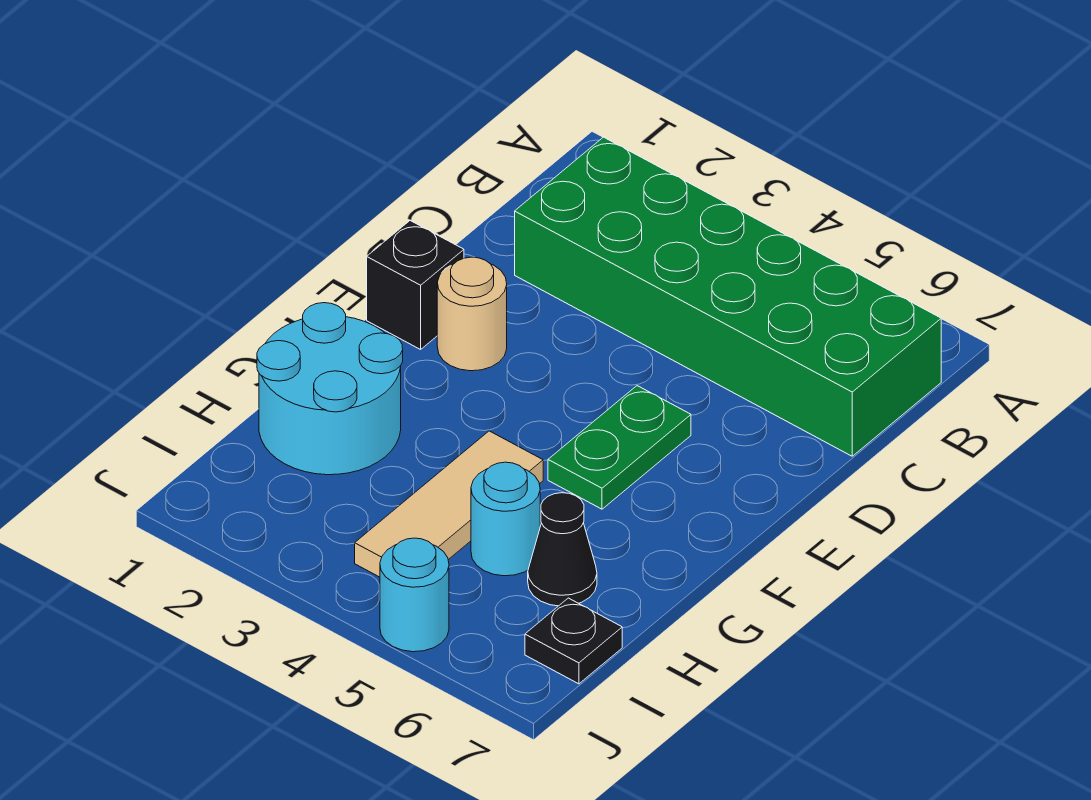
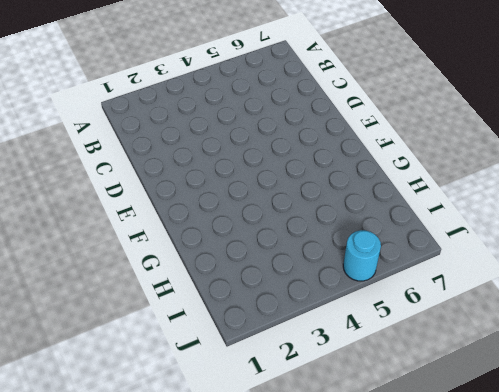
none -> green brick B2:C7 level 1
none -> black brick E1 level 1

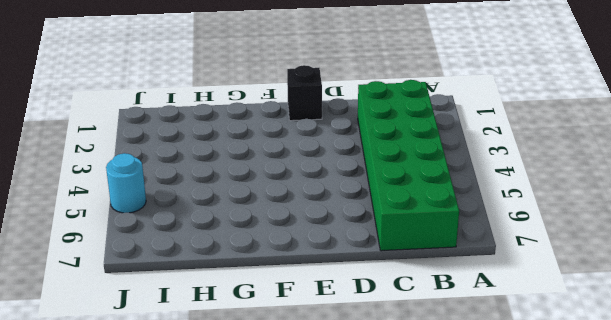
none -> tan round brick E2 level 1
none -> green plate E5:F5 level 1

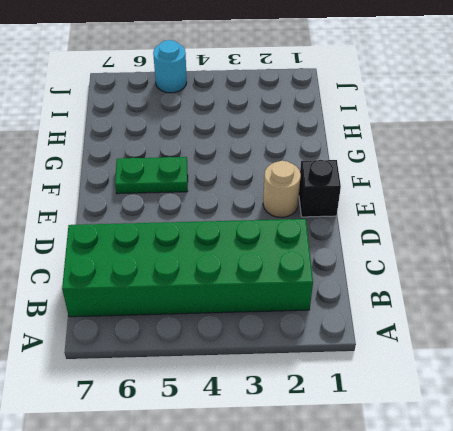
green plate F5:F6 level 1 -> green plate E5:F5 level 1
none -> cyan round brick G1:H2 level 1
none -> tan tile G4:I4 level 1

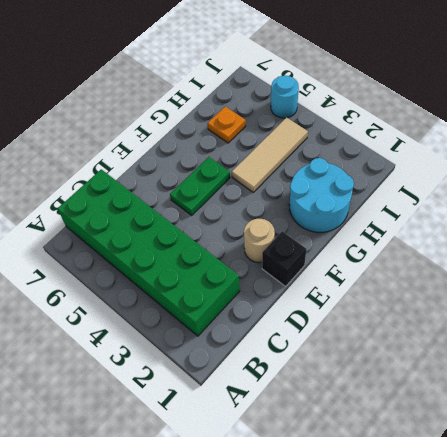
orange plate H6 level 1 -> black cone H6 level 1
none -> cyan round brick H5 level 1
none -> black plate I7 level 1

